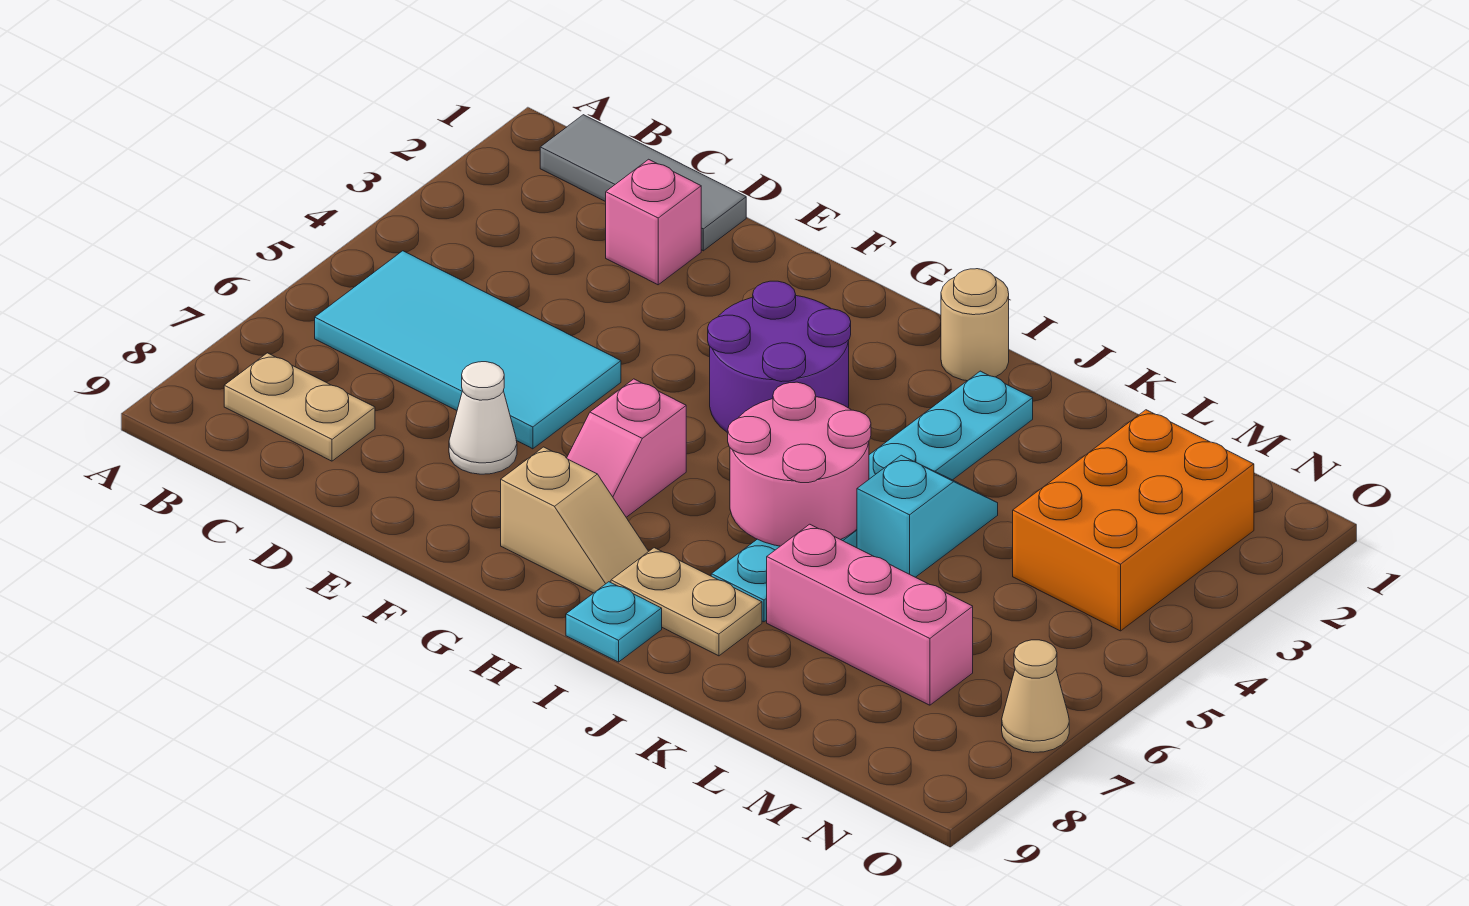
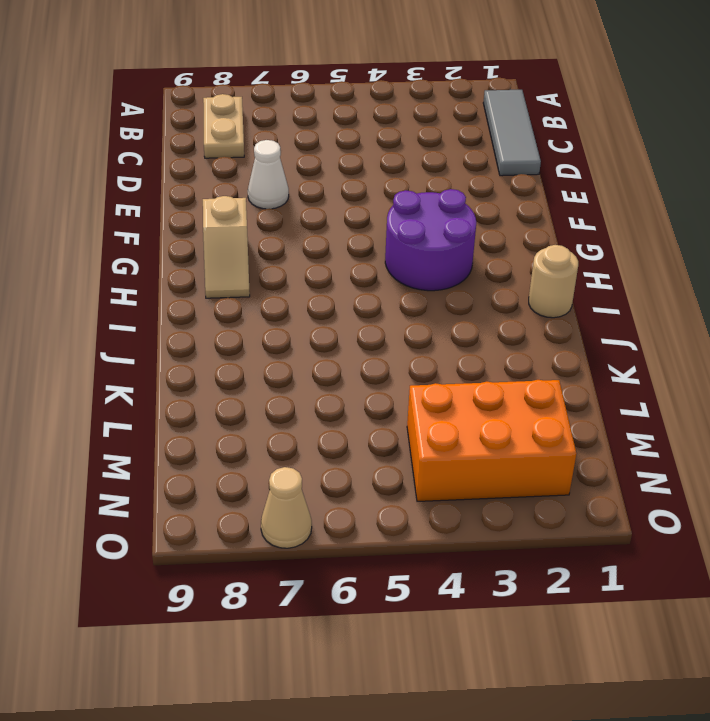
none -> cyan tile B5:E6 level 1
none -> pink brick D2 level 1
none -> pink slope G6:G7 level 1 top 6

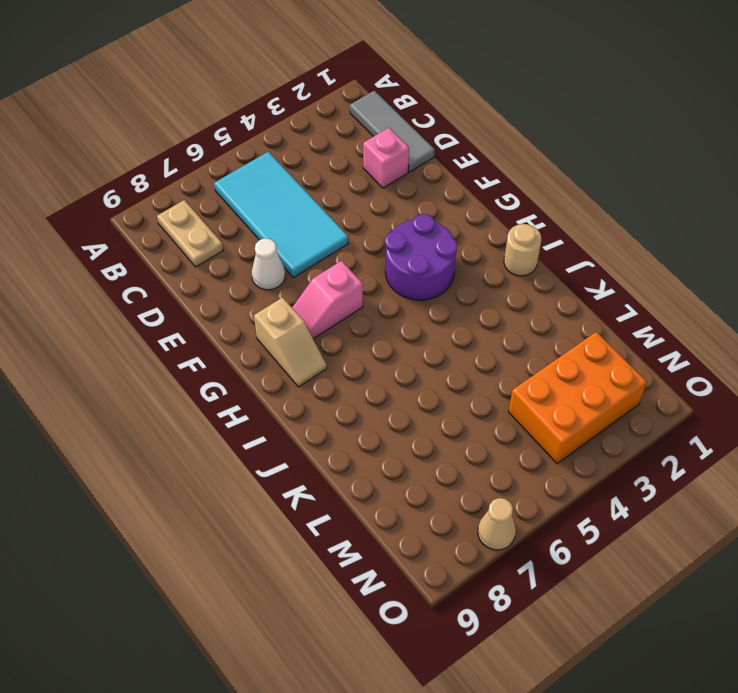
none -> tan plate I8:J8 level 1
none -> cyan plate I9 level 1
none -> cyan plate J2:J7 level 1

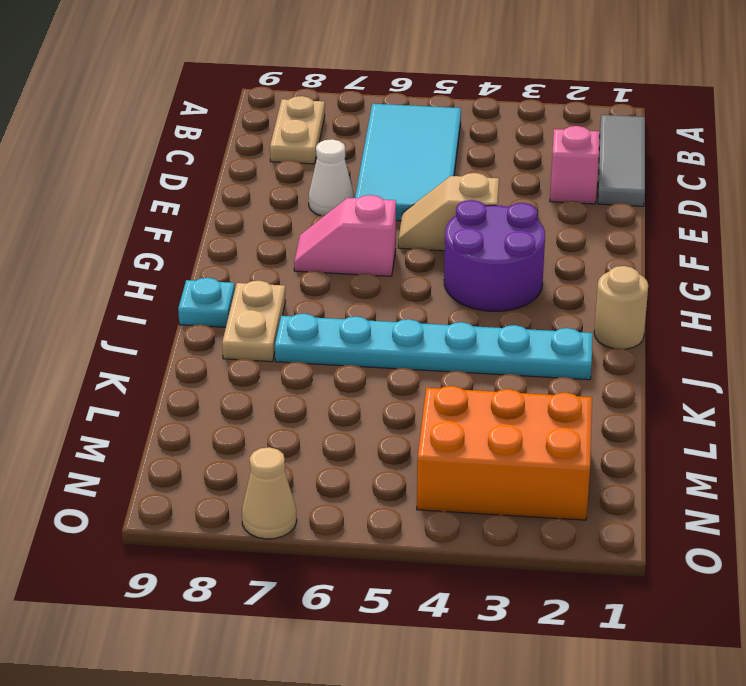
tan slope F4:F5 level 1 top 4 -> tan slope G8:H8 level 1 top G
none -> cyan slope K4:K5 level 1 top 5
none -> pink brick K7:M7 level 1
none -> pink round brick I5:J6 level 2

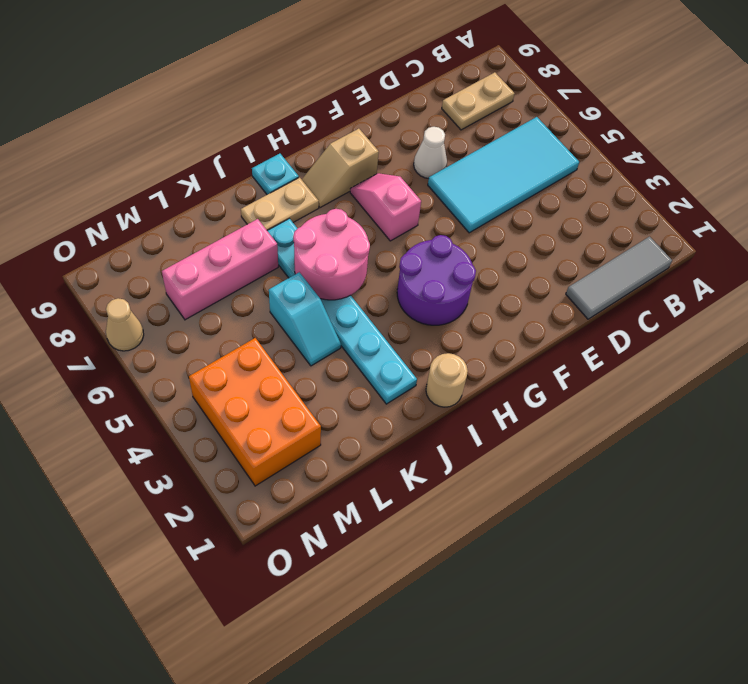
none -> pink brick D2 level 1

